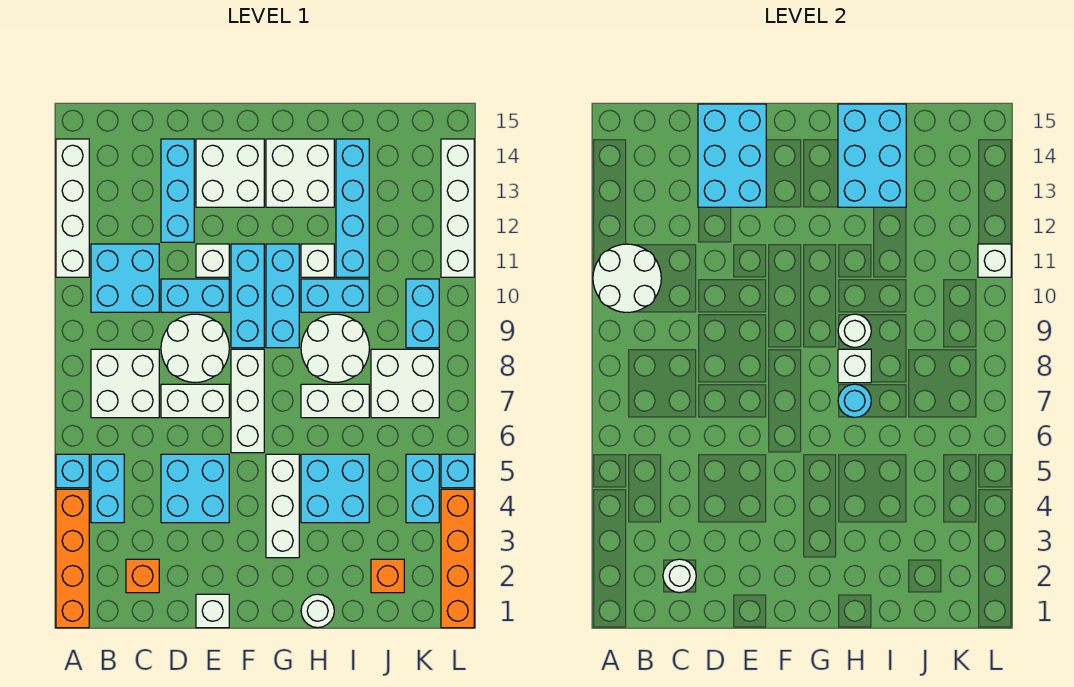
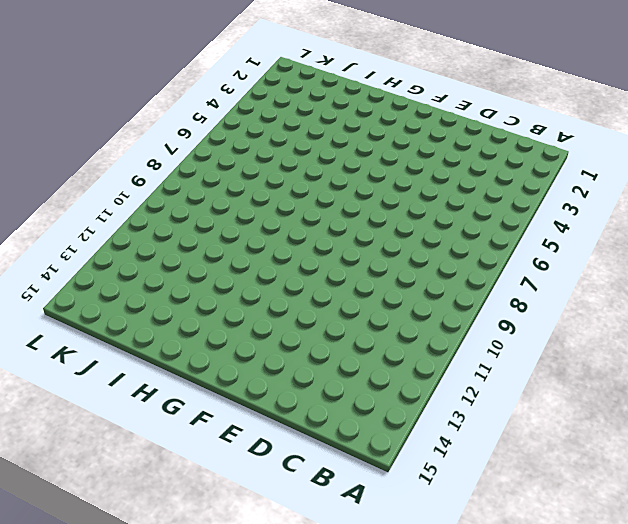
none -> orange brick A1:A4 level 1
none -> cyan brick A5 level 1
none -> white brick A11:A14 level 1
none -> cyan brick B4:B5 level 1

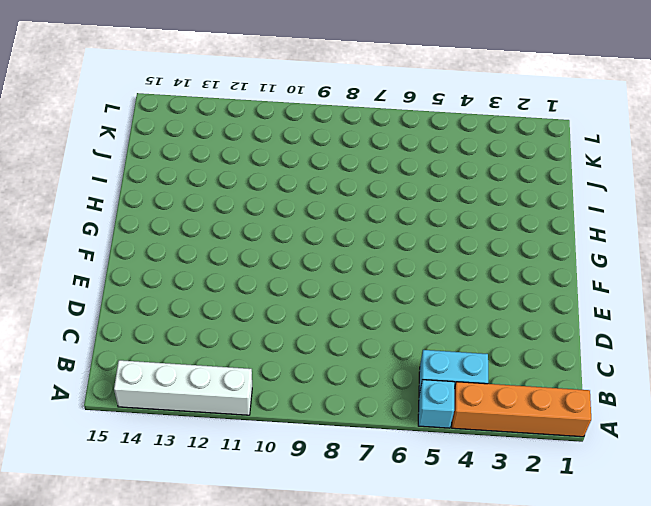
none -> white brick B7:C8 level 1
none -> cyan brick B10:C11 level 1
none -> orange brick C2 level 1
none -> cyan brick D4:E5 level 1

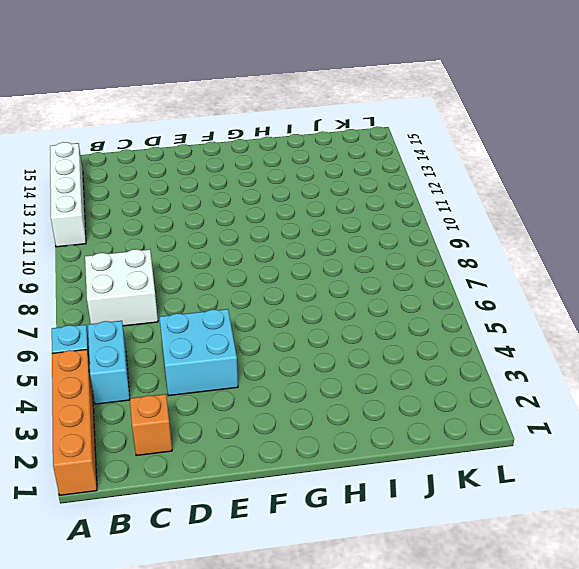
none -> cyan brick B10:C11 level 1
none -> white brick D7:E7 level 1
none -> white round brick D8:E9 level 1
none -> cyan brick D10:E10 level 1

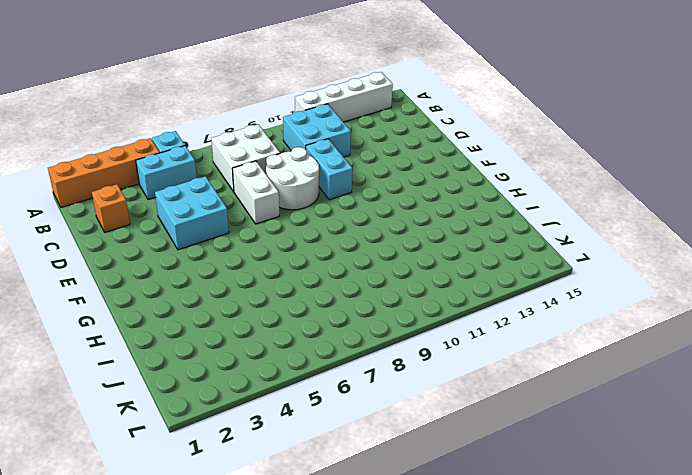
none -> cyan brick D12:D14 level 1
none -> white brick E1 level 1
none -> white brick E11 level 1
none -> white brick E13:F14 level 1

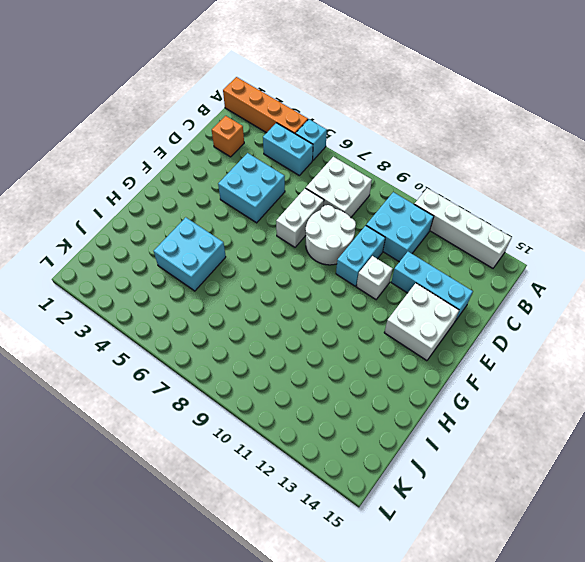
none -> white brick E1 level 1
none -> white brick F6:F8 level 1
none -> cyan brick F9:F11 level 1
none -> white brick G3:G5 level 1

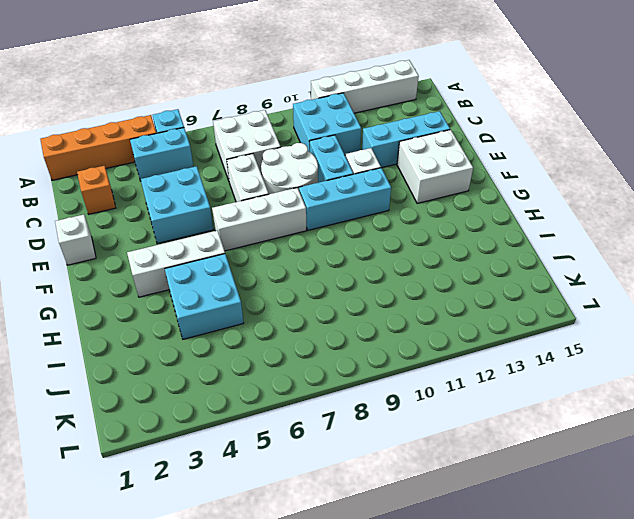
none -> cyan brick G9:G11 level 1
none -> white brick G13:H14 level 1
none -> white round brick H1 level 1
none -> white brick H7:I7 level 1

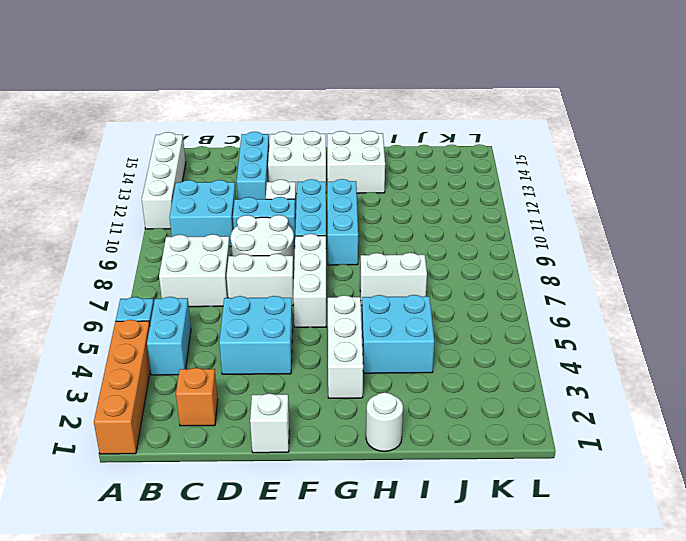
none -> white round brick H8:I9 level 1
none -> cyan brick H10:I10 level 1
none -> white brick H11 level 1
none -> cyan brick I11:I14 level 1

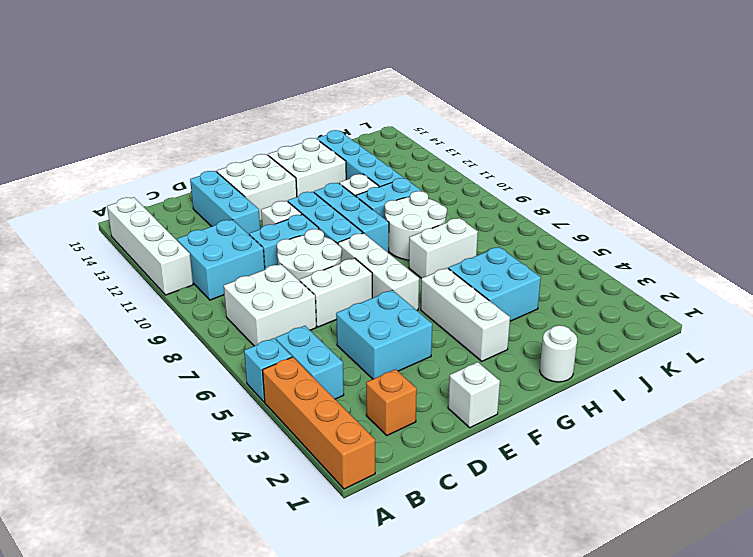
none -> orange brick J2 level 1
none -> white brick J7:K8 level 1
none -> cyan brick K4:K5 level 1
none -> cyan brick K9:K10 level 1

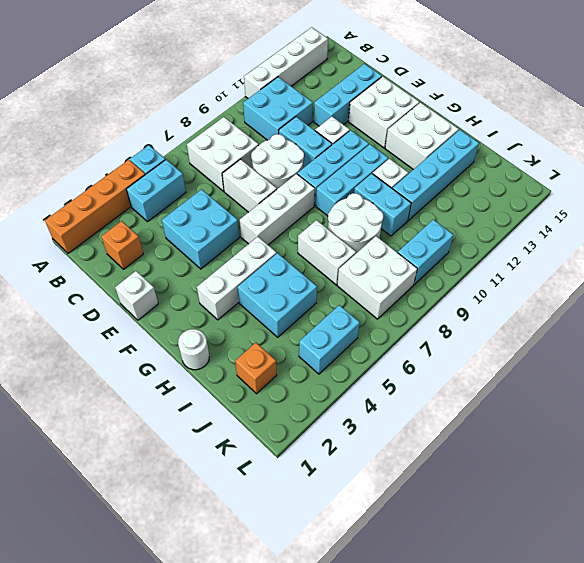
none -> orange brick L1:L4 level 1
none -> cyan brick L5 level 1
none -> white brick L11:L14 level 1
none -> white round brick A10:B11 level 2

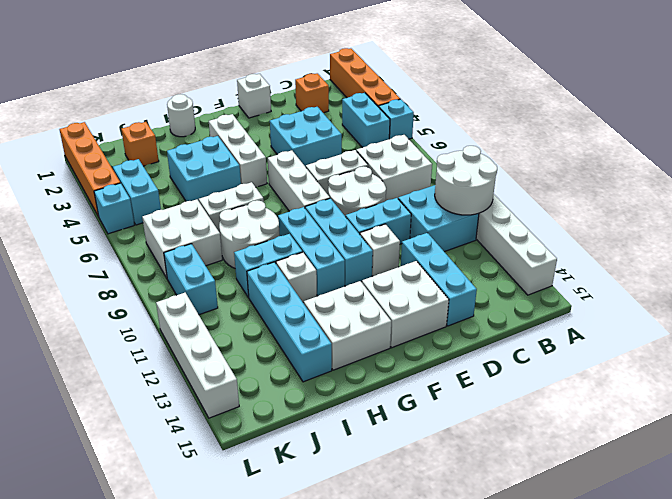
none -> white round brick C2 level 2
none -> cyan brick D13:E15 level 2
none -> cyan round brick H7 level 2
none -> white brick H8 level 2

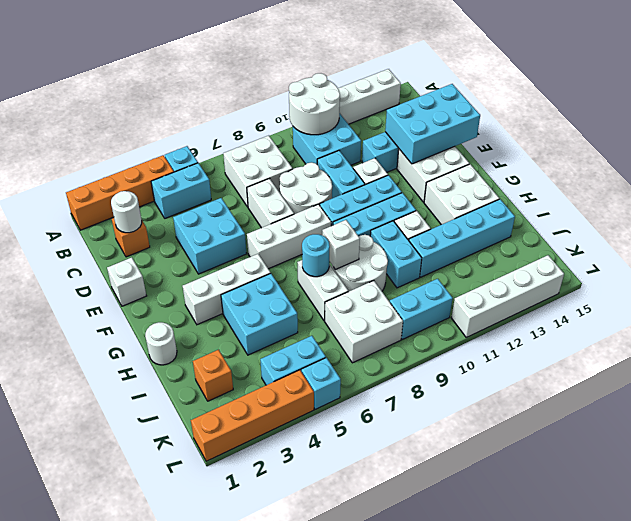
none -> white round brick H9 level 2
none -> cyan brick H13:I15 level 2
none -> white brick L11 level 2

